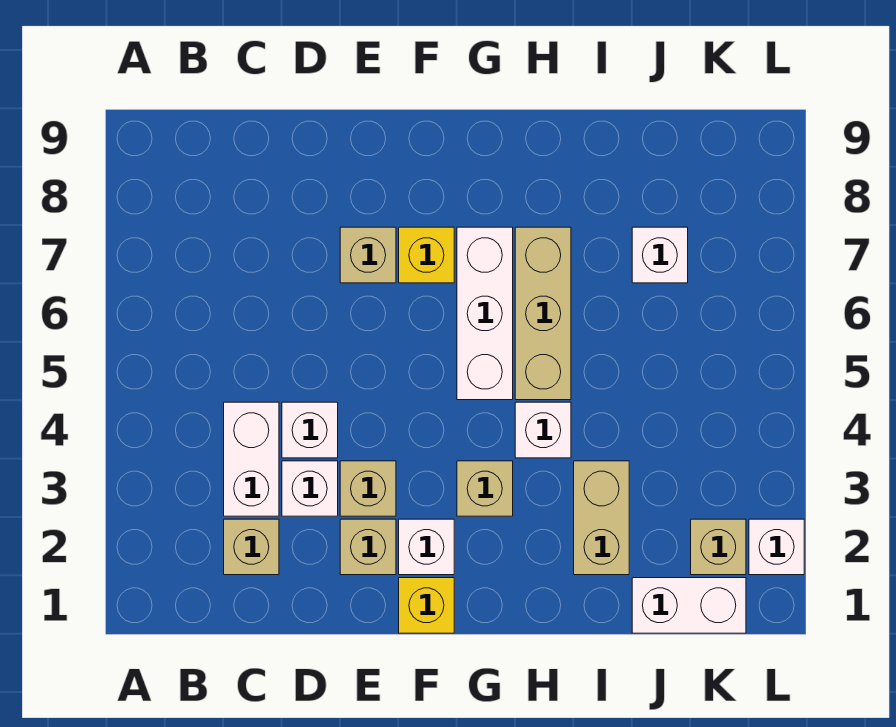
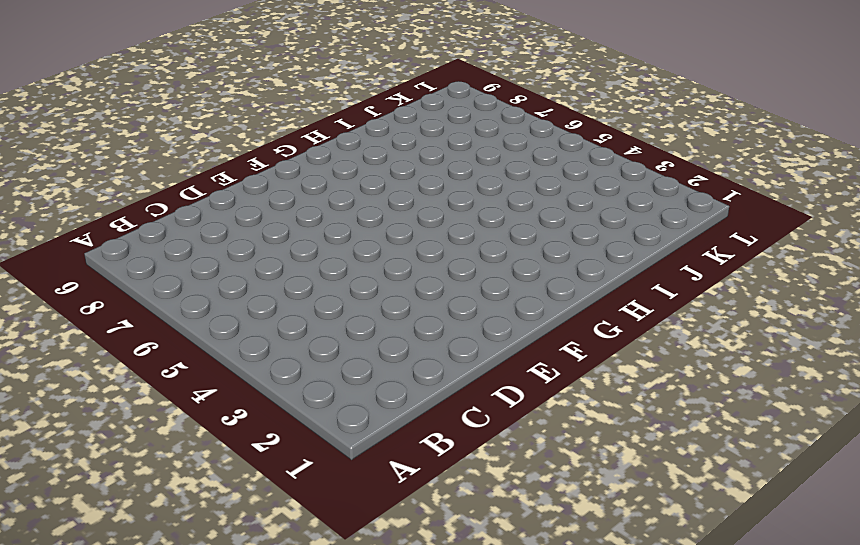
none -> tan brick C2 level 1
none -> white brick C3:C4 level 1
none -> white brick D3 level 1

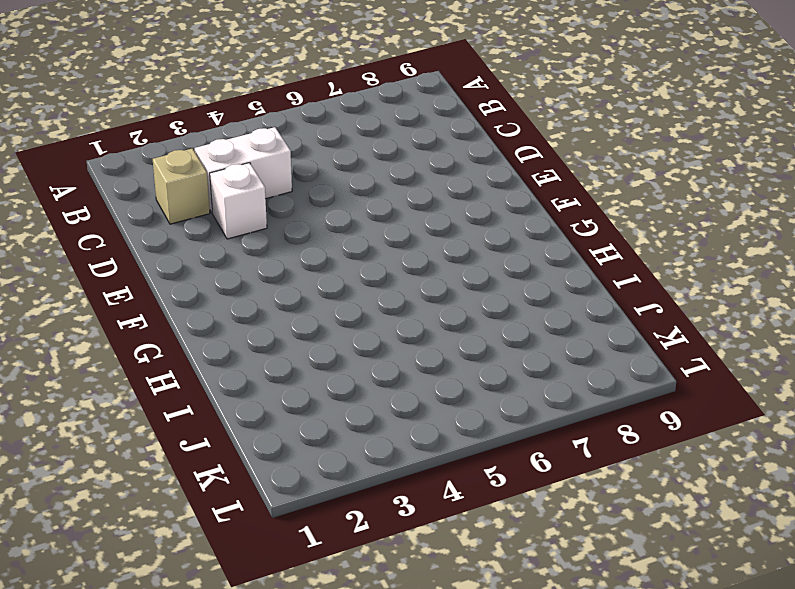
none -> white brick D4 level 1
none -> tan brick E2 level 1
none -> tan brick E3 level 1

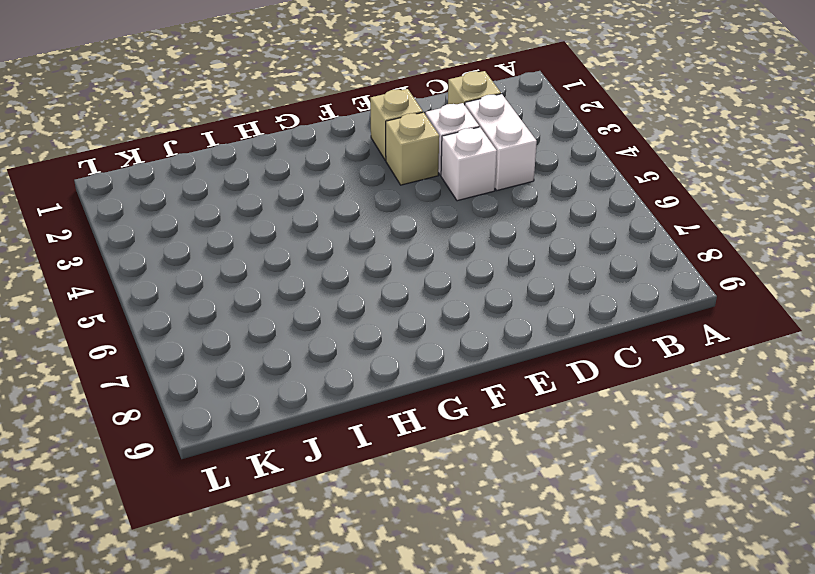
none -> tan brick E7 level 1
none -> yellow brick F1 level 1
none -> white brick F2 level 1

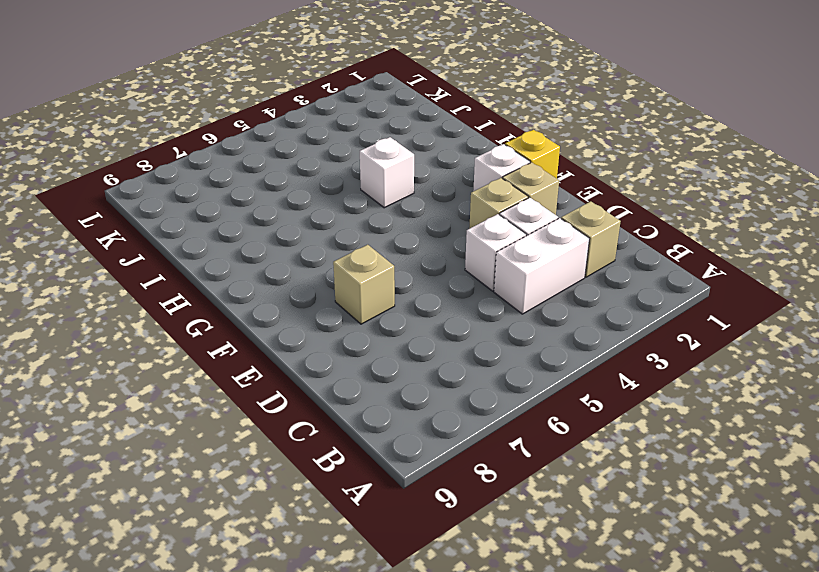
none -> yellow brick F7 level 1
none -> tan brick G3 level 1
none -> white brick G5:G7 level 1

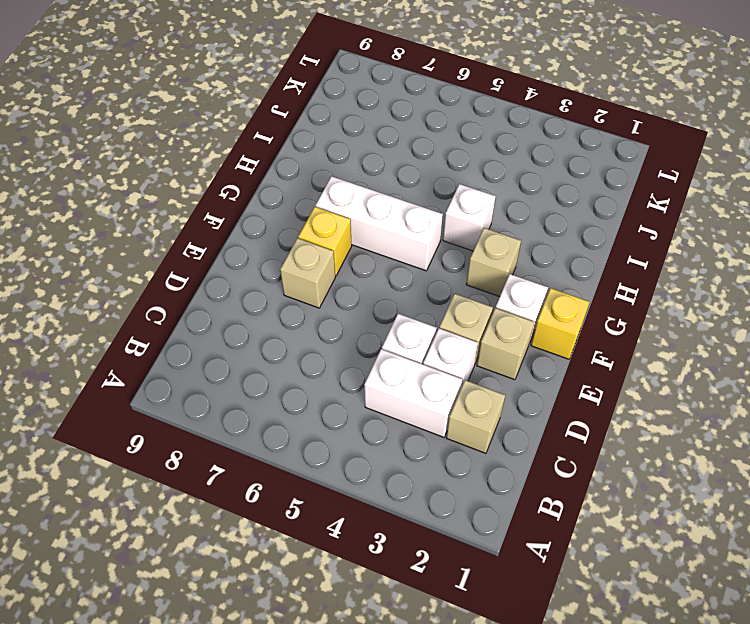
none -> tan brick H5:H7 level 1
none -> tan brick I2:I3 level 1
none -> white brick J1:K1 level 1

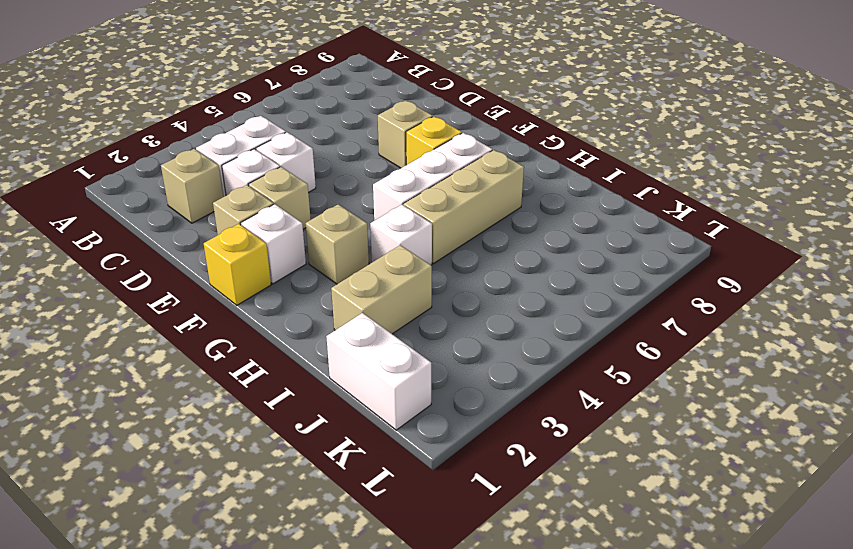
none -> white brick J7 level 1
none -> tan brick K2 level 1
none -> white brick L2 level 1

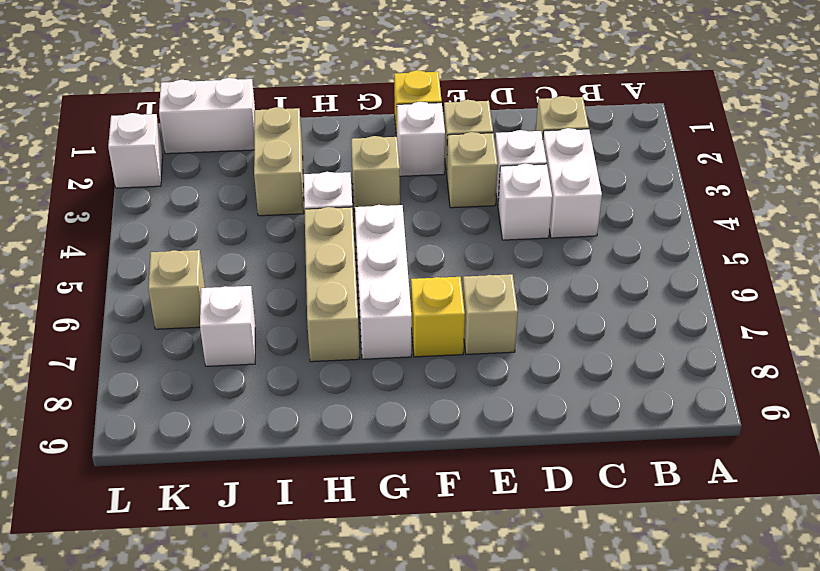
tan brick K6 level 1 -> tan brick K2 level 1

